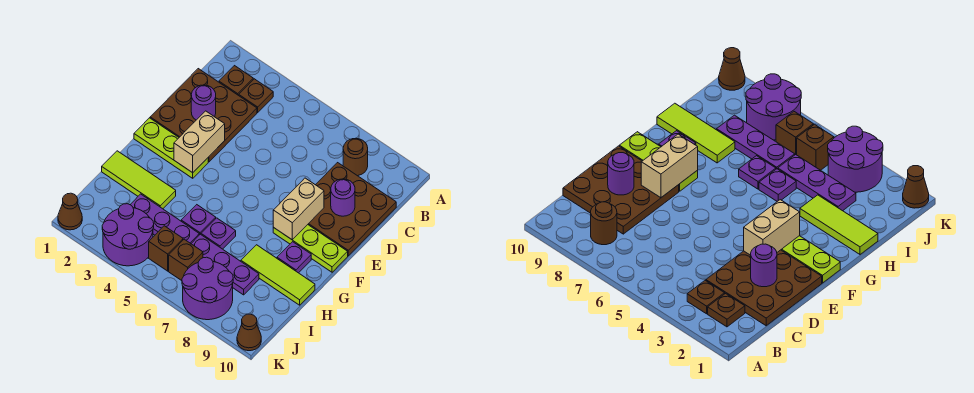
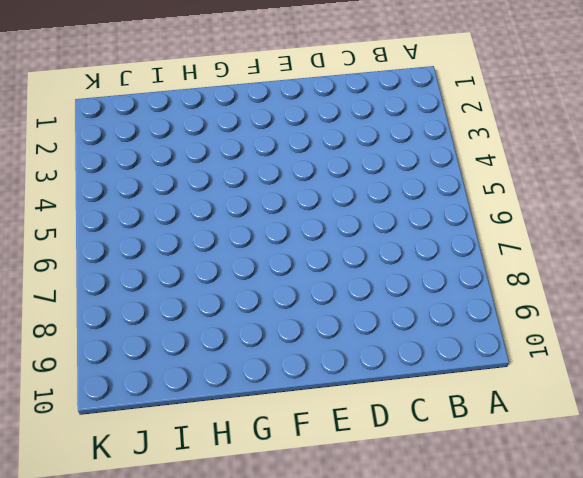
none -> brown plate B2 level 1
none -> brown plate B3 level 1
none -> brown round brick B8 level 1

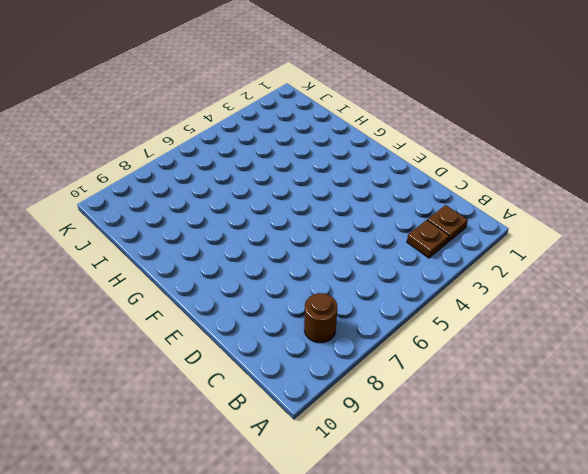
none -> brown plate C1:E3 level 1
none -> brown plate C8:E10 level 1
none -> lime plate F1:F3 level 1

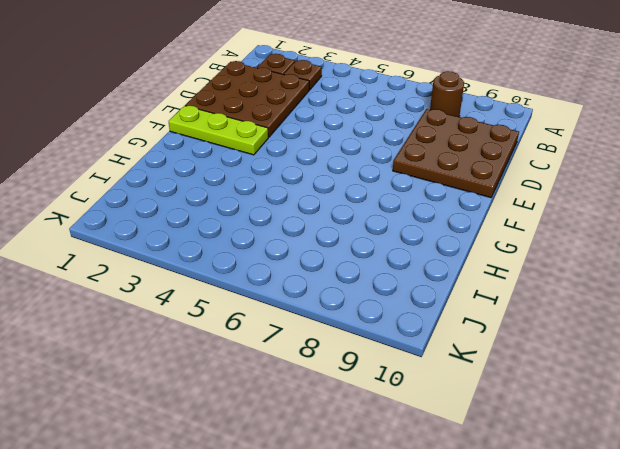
none -> lime plate F8:F10 level 1
none -> purple plate G9 level 1
none -> lime tile H1:H3 level 1

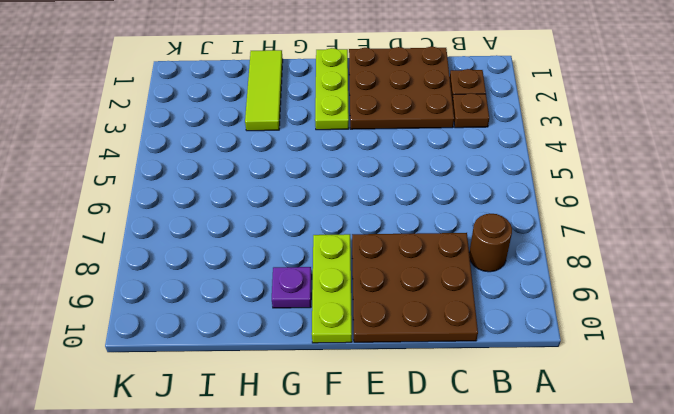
none -> purple plate H5 level 1
none -> purple plate H6 level 1
none -> lime tile H8:H10 level 1

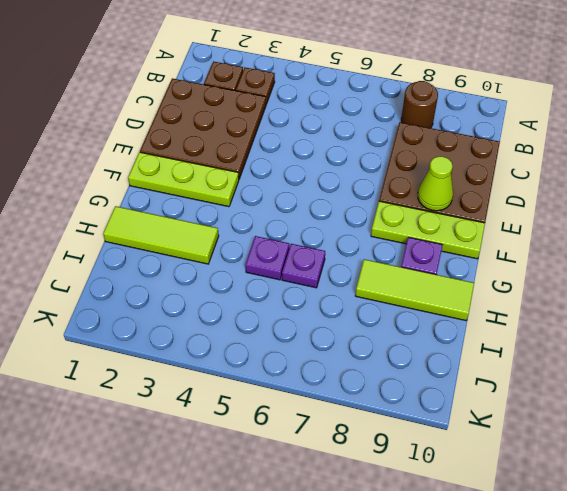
lime cone E9 level 2 -> none
none -> purple plate I3:I5 level 1
none -> purple plate I6:I8 level 1
none -> purple round brick J3:K4 level 1

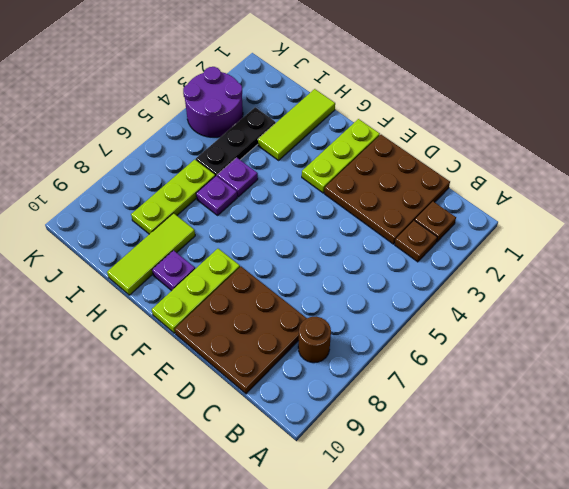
black plate I3:I5 level 1 -> purple plate I3:I5 level 1
lime plate I6:I8 level 1 -> purple plate I6:I8 level 1
none -> brown brick J5 level 1
none -> brown brick J6 level 1
none -> purple round brick J7:K8 level 1

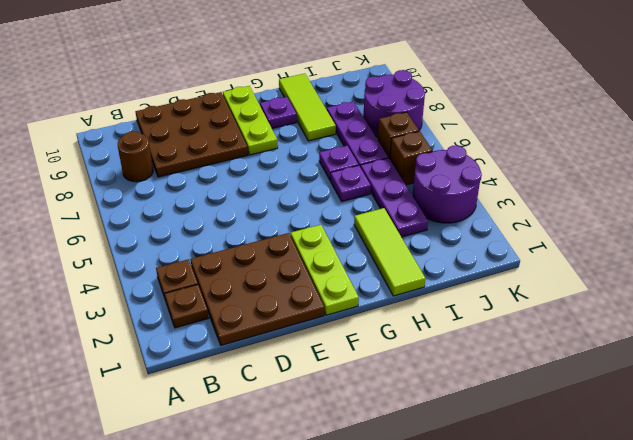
none -> brown cone K1 level 1
none -> brown cone K10 level 1
none -> purple round brick D2 level 2

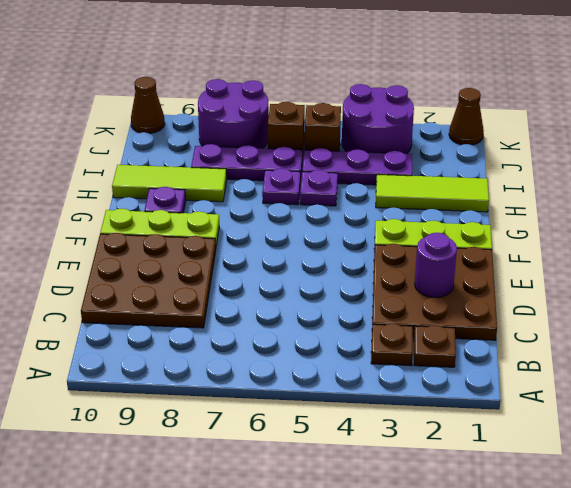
none -> brown round brick B8 level 1
none -> purple round brick D9 level 2
none -> tan brick E3:F3 level 2

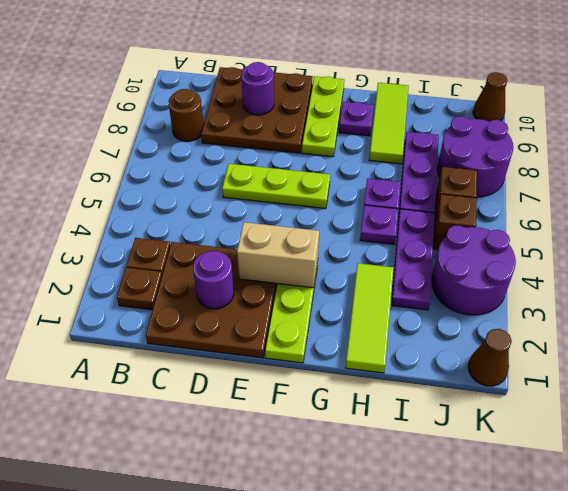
lime plate D6:F6 level 1 -> none
none -> tan brick E8:F8 level 2

